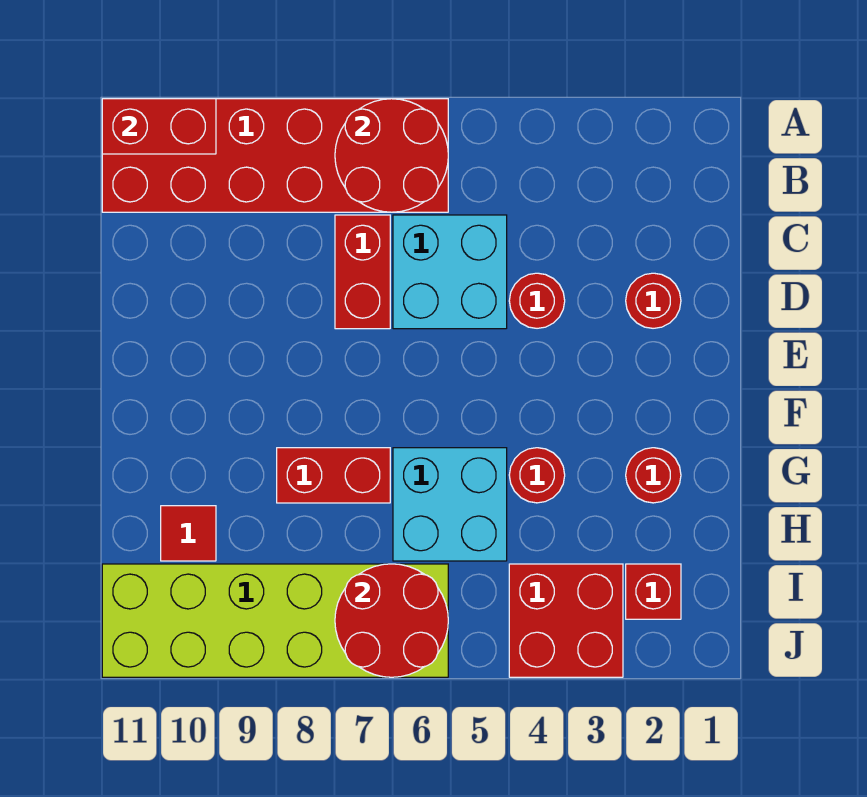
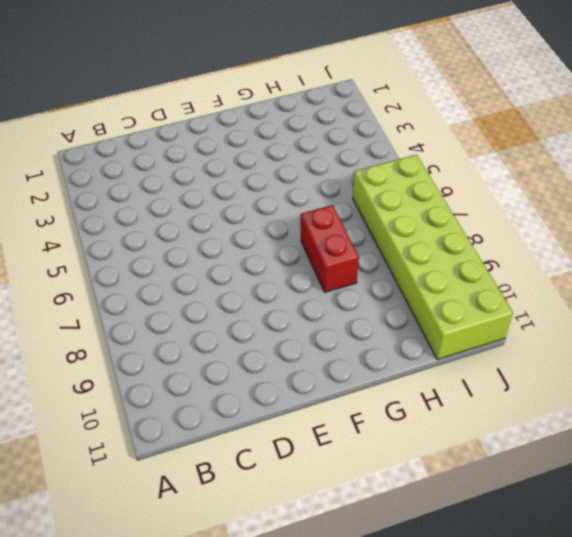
none -> red brick A6:B11 level 1
none -> cyan brick C5:D6 level 1
none -> red brick C7:D7 level 1

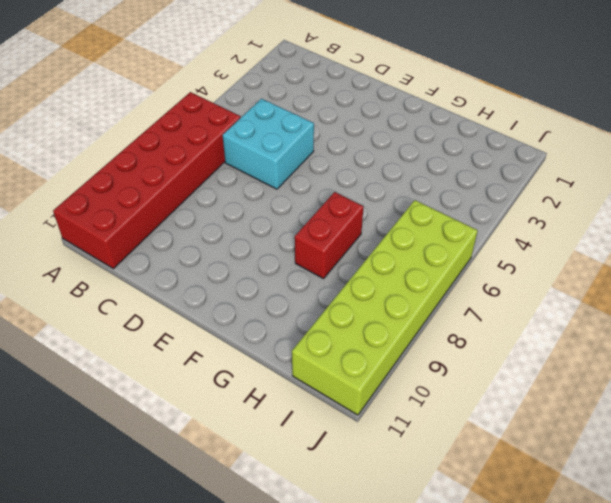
none -> red brick C7:D7 level 1
none -> red round brick D2 level 1
none -> red round brick D4 level 1

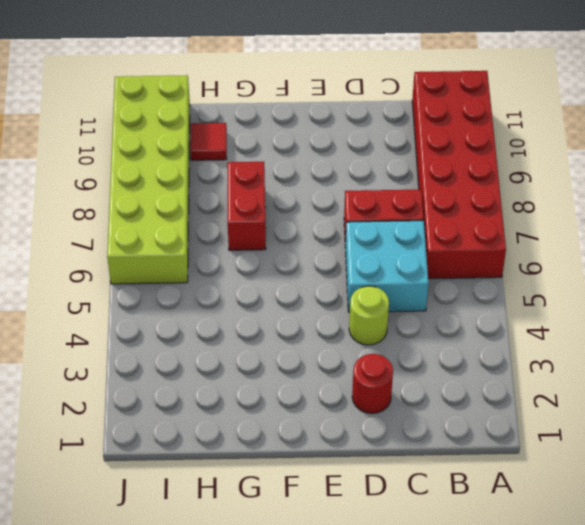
lime round brick D4 level 1 -> red round brick D4 level 1
none -> red round brick G2 level 1
none -> red round brick G4 level 1
none -> cyan brick G5:H6 level 1

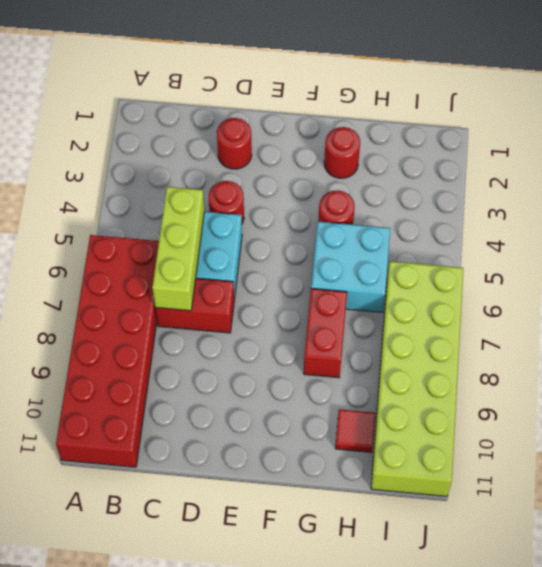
lime brick C5:C7 level 2 -> none
none -> red brick I2 level 1
none -> red brick I3:J4 level 1
none -> red round brick A6:B7 level 2

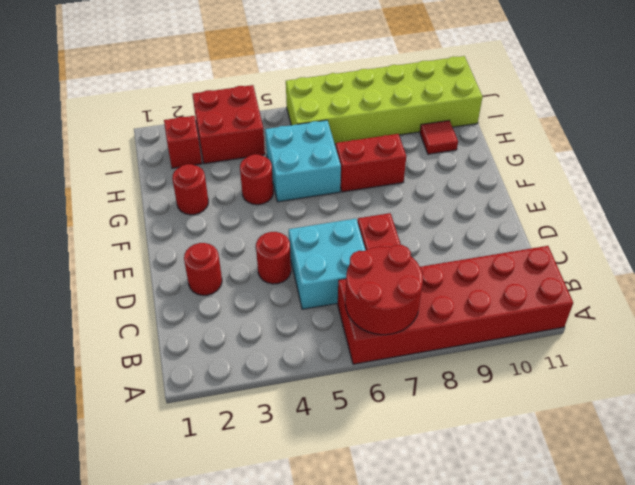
none -> red brick A10:A11 level 2
none -> red round brick I6:J7 level 2

